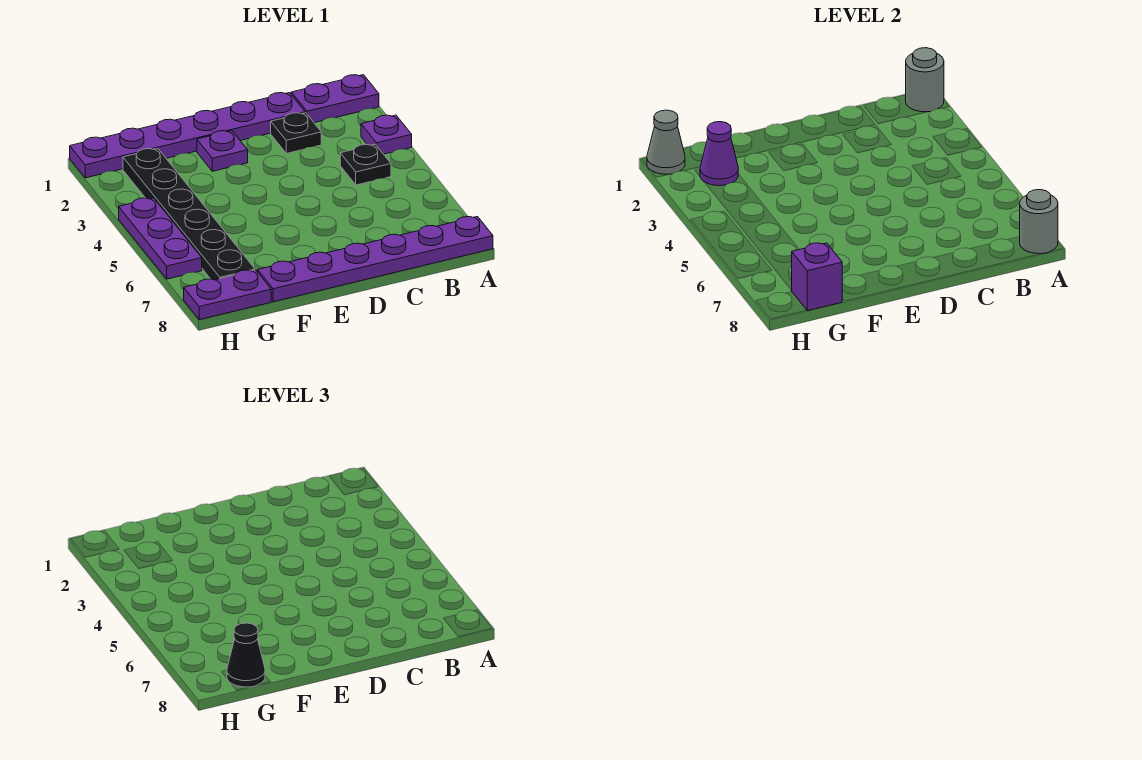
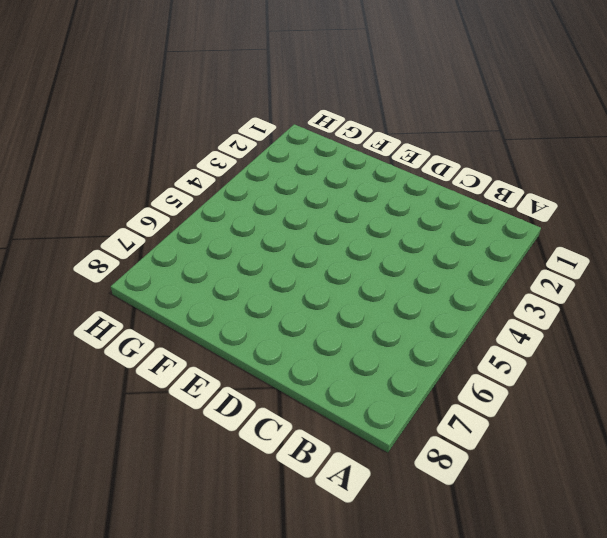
none -> purple plate A1:B1 level 1
none -> purple plate A3 level 1
none -> purple plate A8:F8 level 1

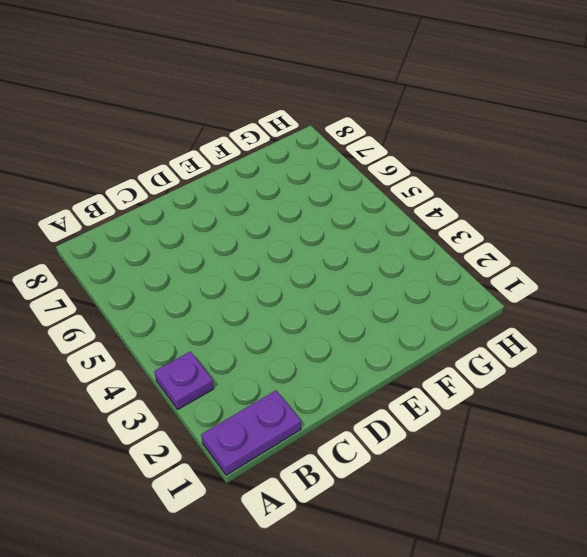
none -> purple plate A8:F8 level 1
none -> black plate B4 level 1
none -> purple plate C1:H1 level 1

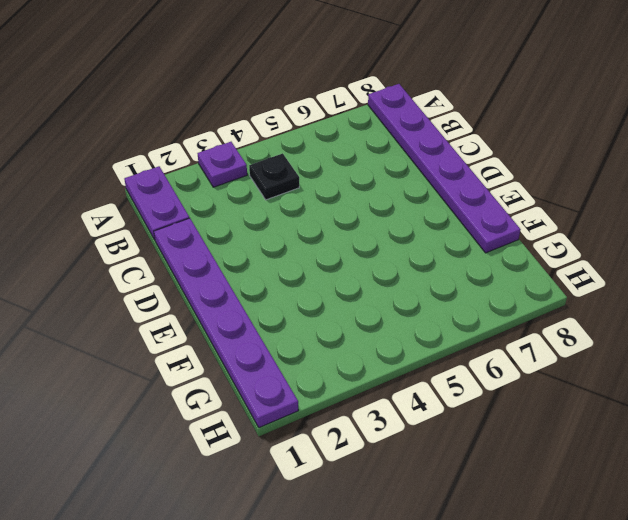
none -> black plate C2 level 1
none -> purple plate E2 level 1
none -> black plate G2:G7 level 1

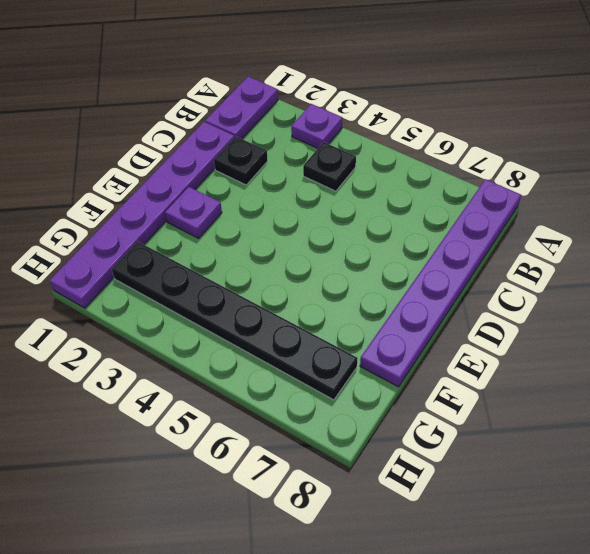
none -> purple plate G8:H8 level 1
none -> purple plate H4:H6 level 1
none -> grey round brick A1 level 2

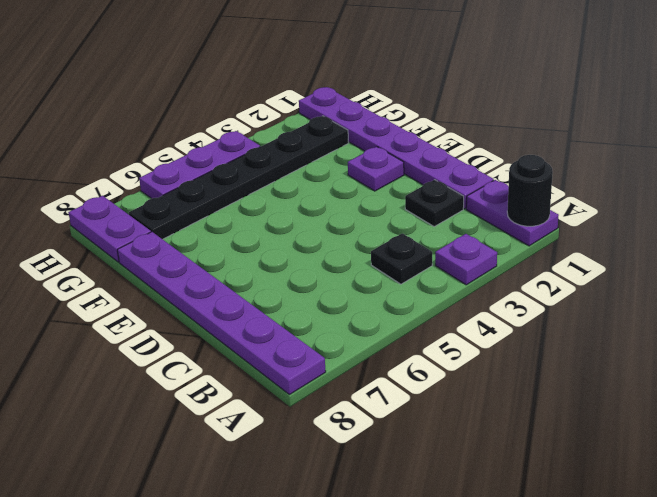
black round brick A1 level 2 -> grey round brick A1 level 2
none -> grey round brick A8 level 2
none -> purple cone G2 level 2
none -> purple brick G8 level 2

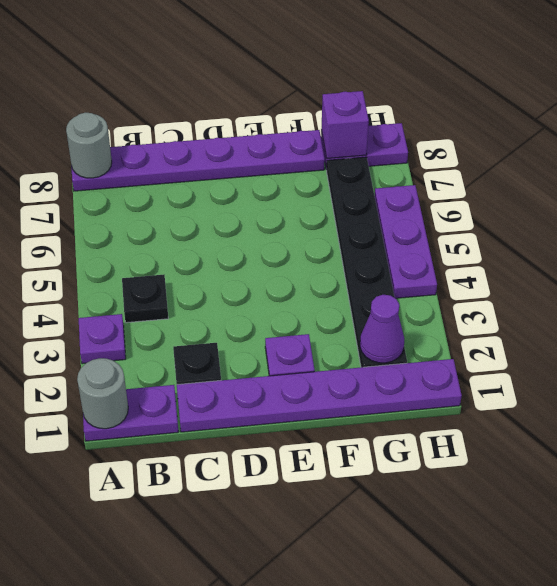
none -> grey cone H1 level 2
none -> black cone G8 level 3

